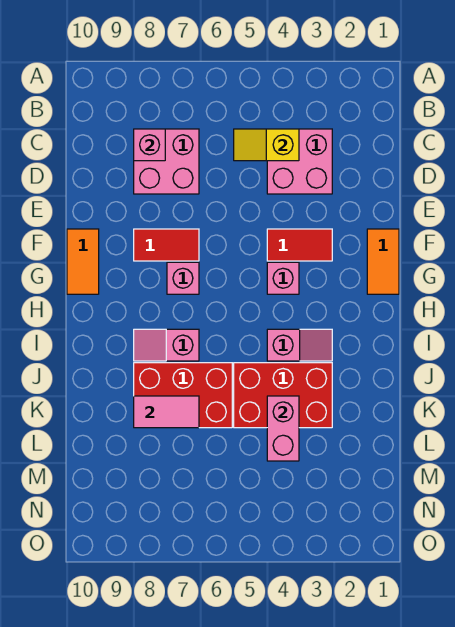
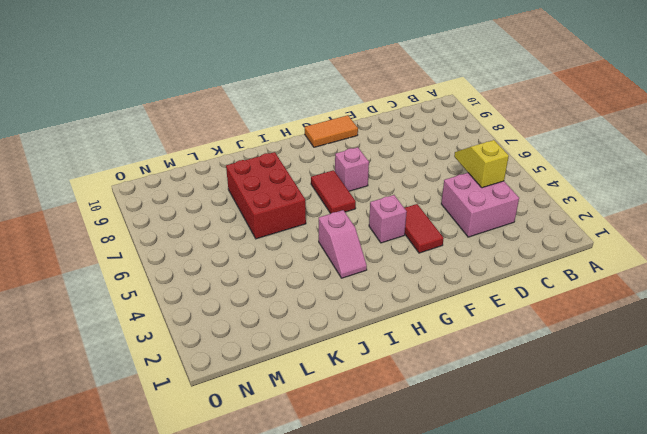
red tile H6:H7 level 1 -> red tile F7:F8 level 1
none -> pink brick C7:D8 level 1
none -> orange tile F1:G1 level 1
none -> pink slope I7:I8 level 1 top 7

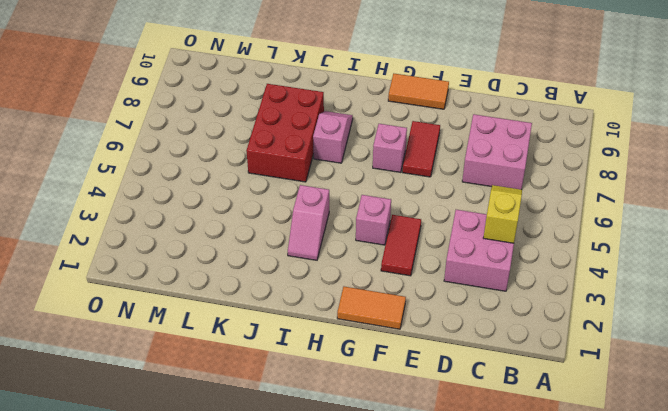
none -> red brick J3:K5 level 1
none -> pink brick C8 level 2
none -> pink brick K4:L4 level 2

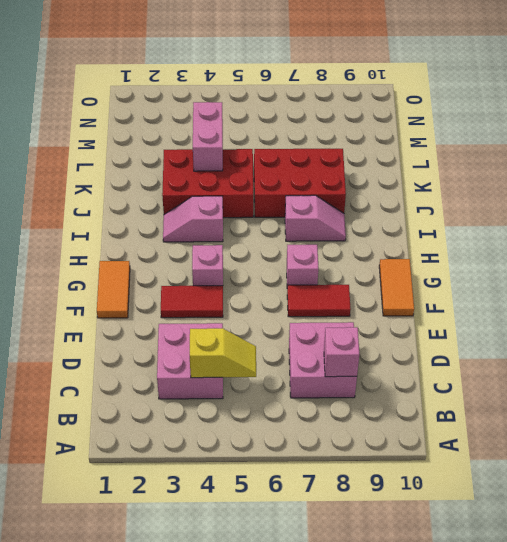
none -> pink tile K7:K8 level 2

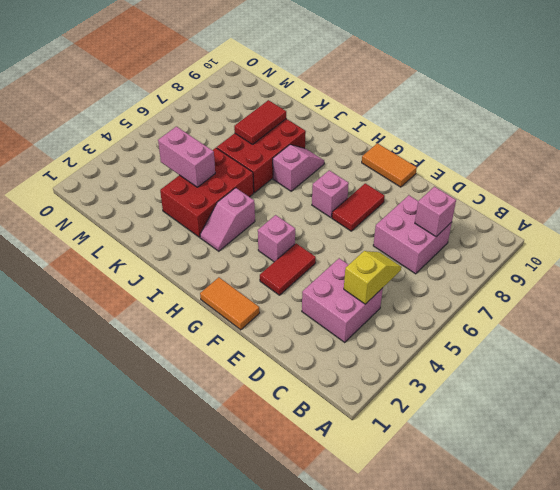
red tile K7:K8 level 2 -> pink tile K7:K8 level 2

